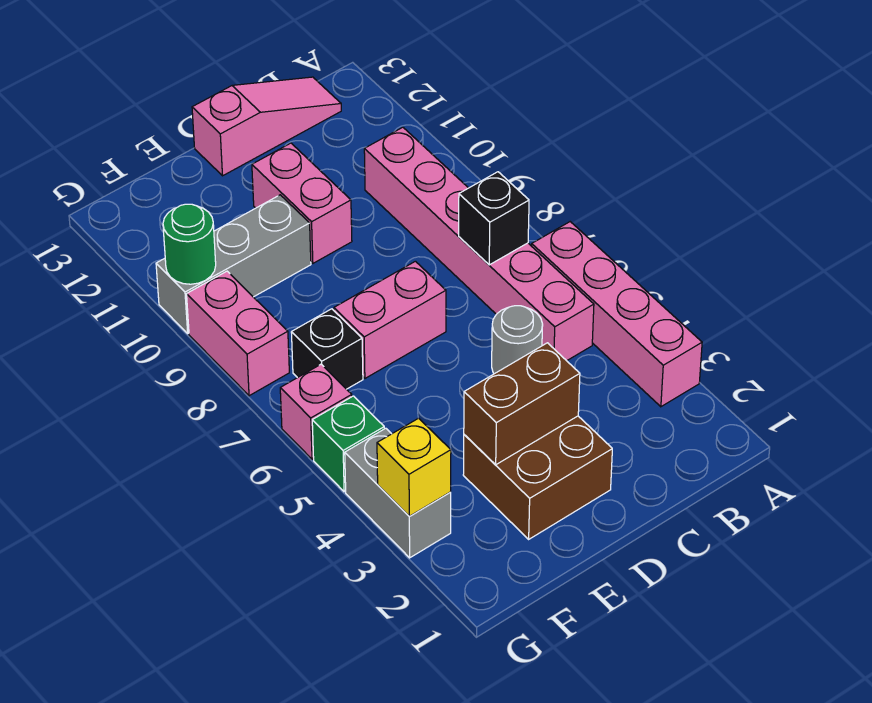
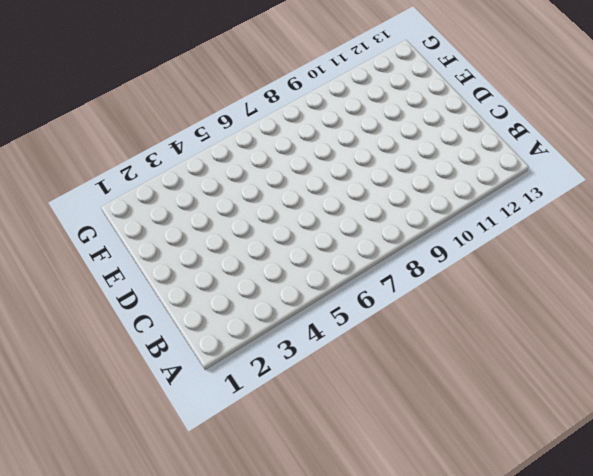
none -> pink brick A3:A6 level 1
none -> pink brick B5:B10 level 1
none -> pink slope B13:D13 level 1 top D

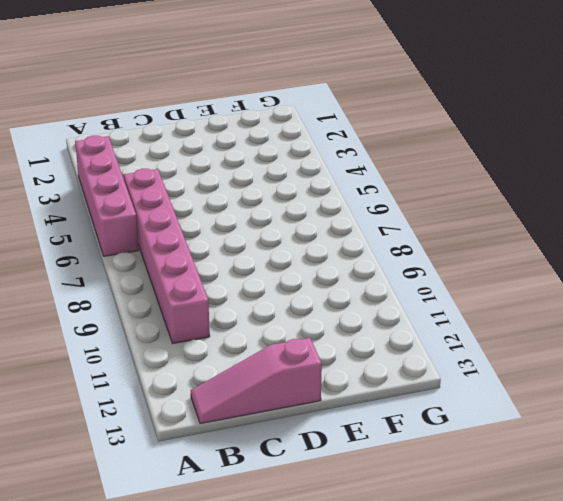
none -> grey round brick C5 level 1
none -> brown brick D2:E3 level 1
none -> pink brick D7:E7 level 1

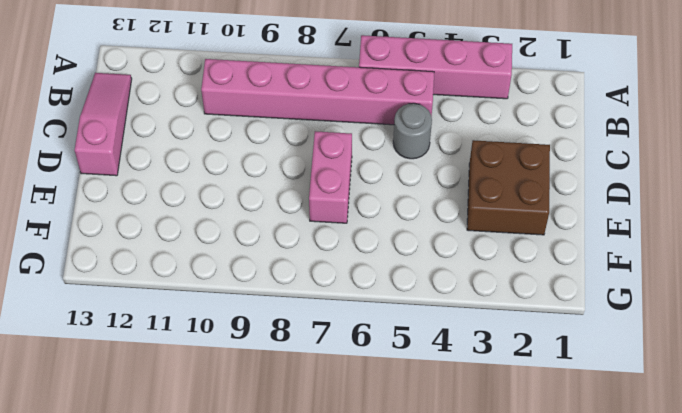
none -> pink brick D10:D11 level 1
none -> grey brick E10:G10 level 1
none -> black brick F7 level 1

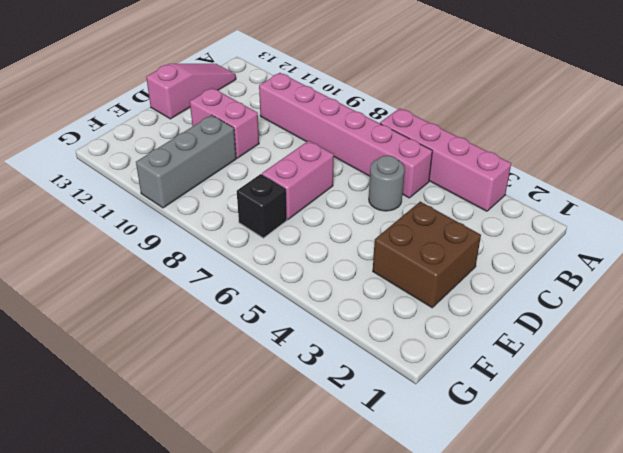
none -> grey brick G3:G4 level 1
none -> green brick G5 level 1
none -> pink brick G6 level 1

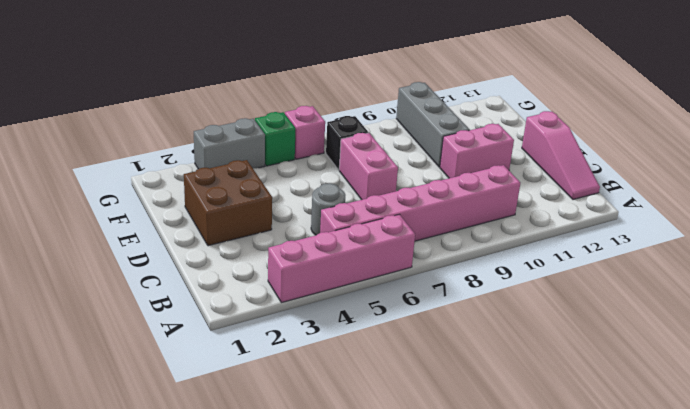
none -> pink brick G8:G9 level 1
none -> black brick B7 level 2
none -> brown brick D3:E3 level 2

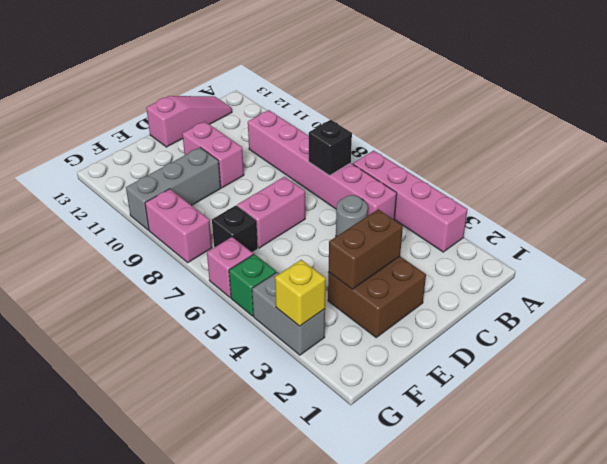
none -> green round brick G10 level 2

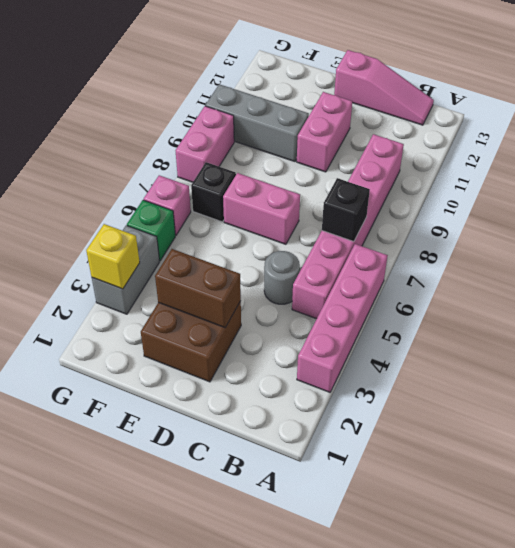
none -> green round brick G10 level 2

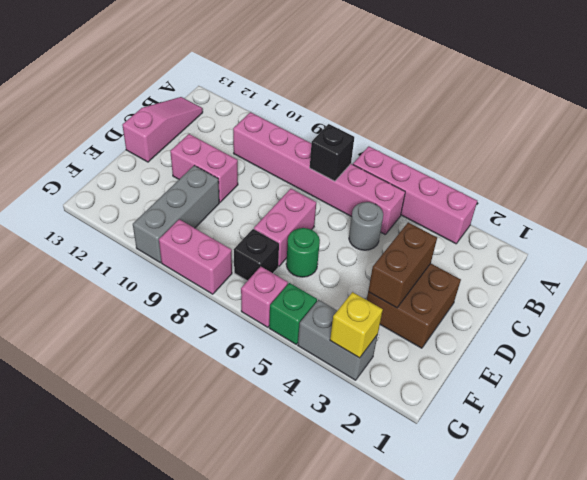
green round brick E6 level 1 -> green round brick G10 level 2

